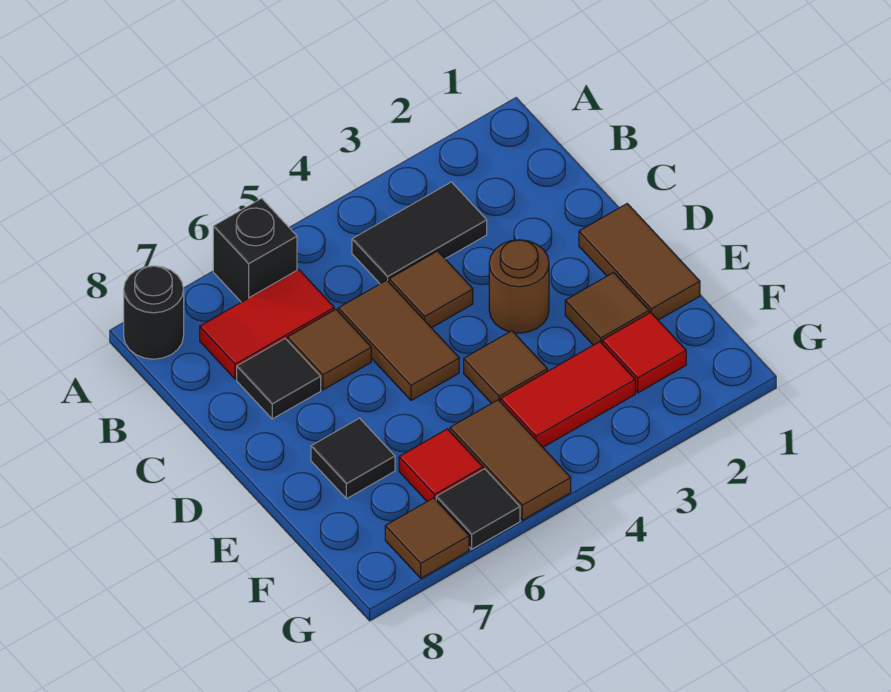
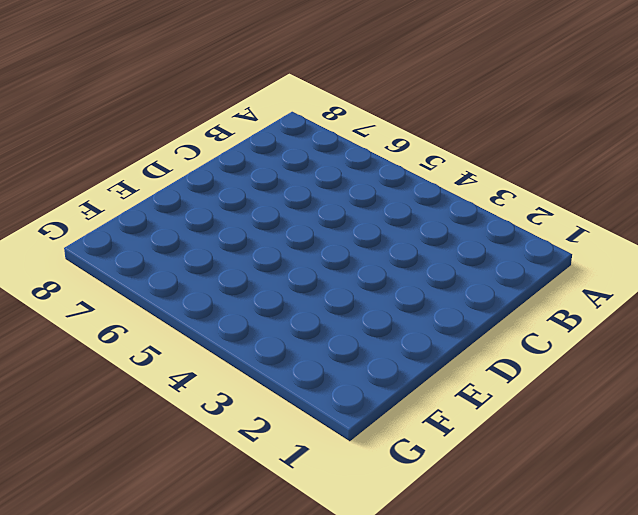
none -> black brick A6 level 1
none -> black round brick A8 level 1
none -> black tile B3:B4 level 1

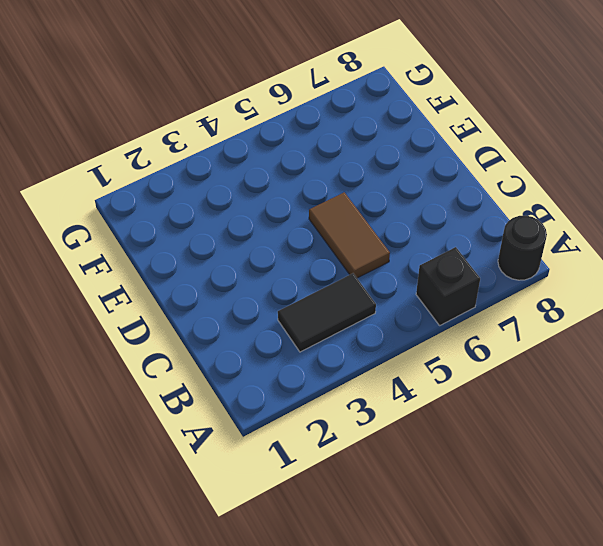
none -> red tile B6:B7 level 1
none -> brown tile C4 level 1
none -> brown tile C6 level 1

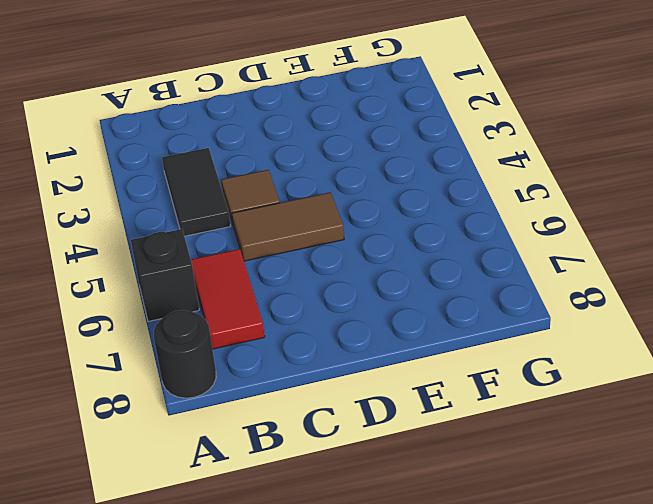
none -> brown tile C6 level 1
none -> black tile C7 level 1
none -> brown tile D1:E1 level 1

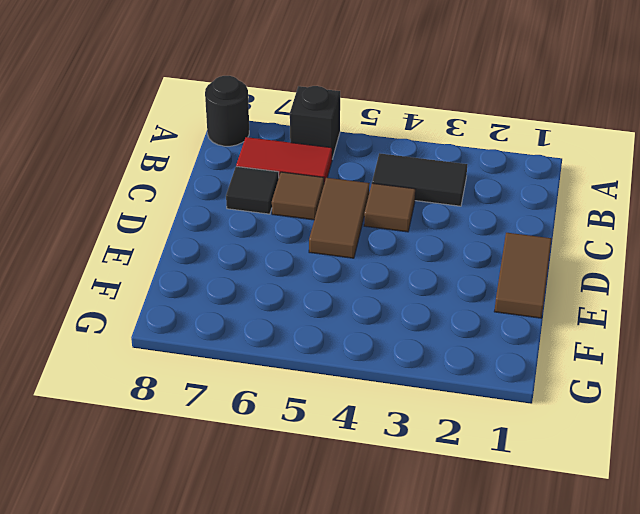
none -> brown round brick D3 level 1
none -> brown tile E2 level 1
none -> brown tile E4 level 1

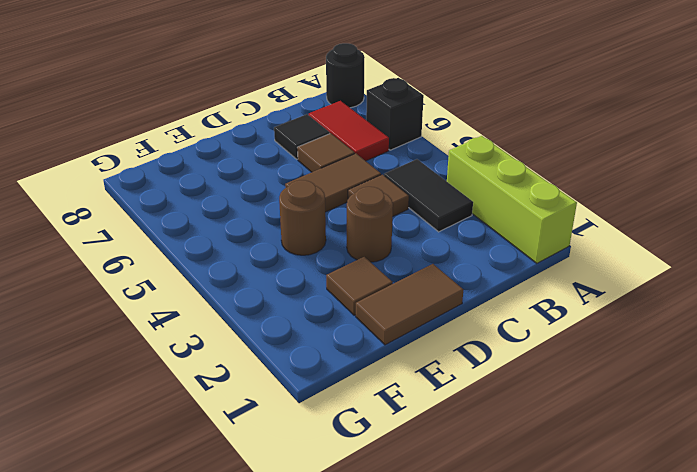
lime brick A1:A3 level 1 -> none
brown round brick E4 level 1 -> brown tile E4 level 1
none -> black tile E7 level 1
none -> red tile F2 level 1
none -> red tile F3:F4 level 1

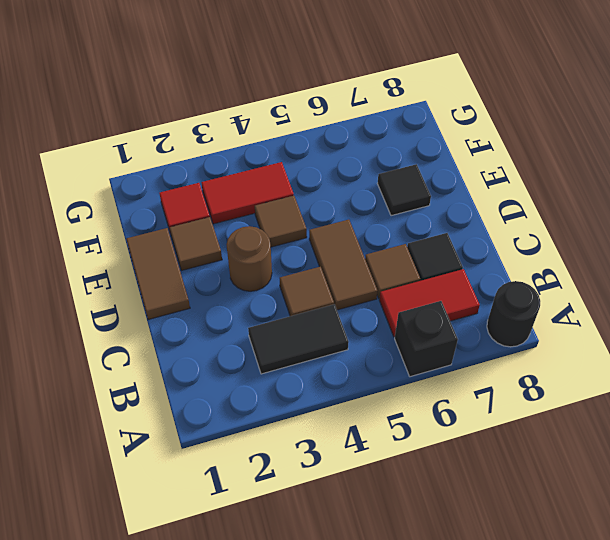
none -> brown tile F5:G5 level 1
none -> red tile F6 level 1
none -> black tile G6 level 1

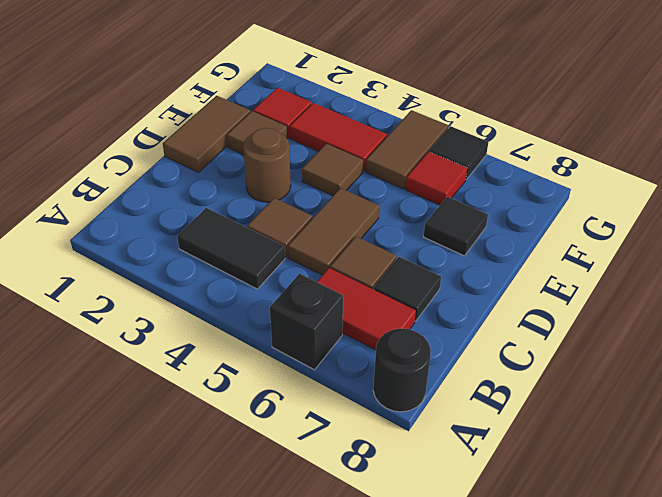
none -> brown tile G7 level 1

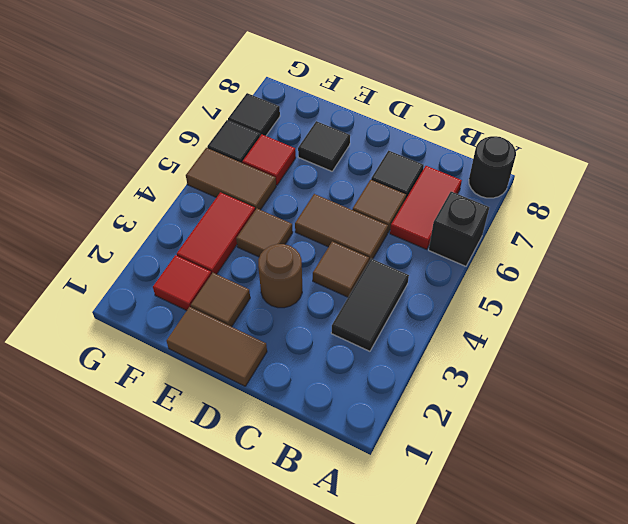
black tile G7 level 1 -> brown tile G7 level 1

